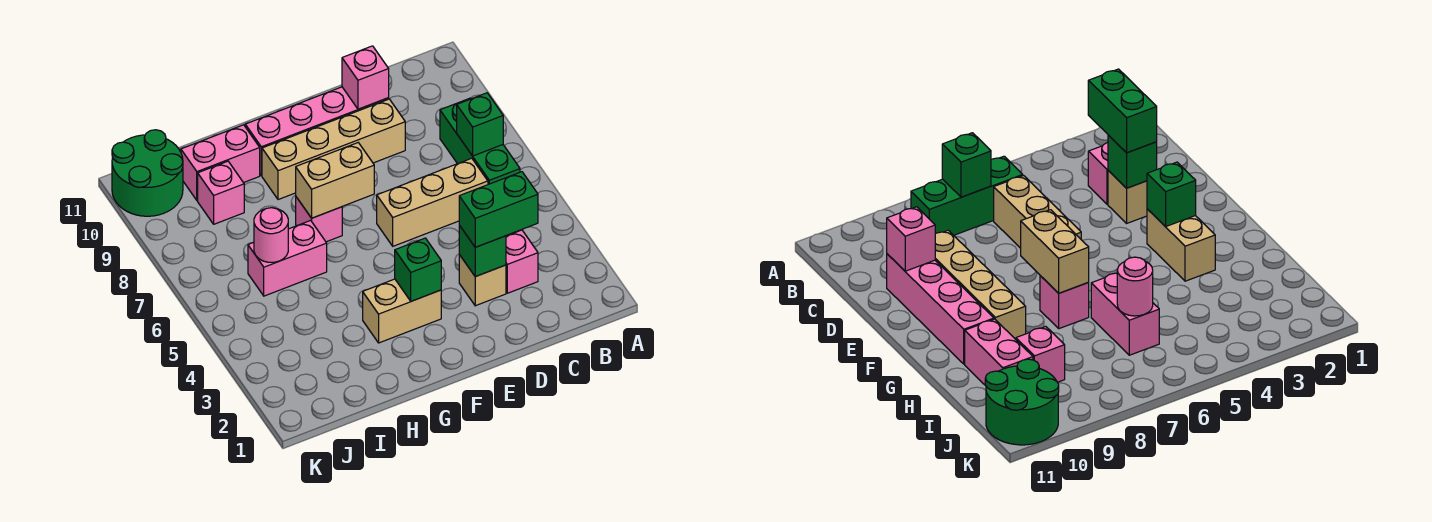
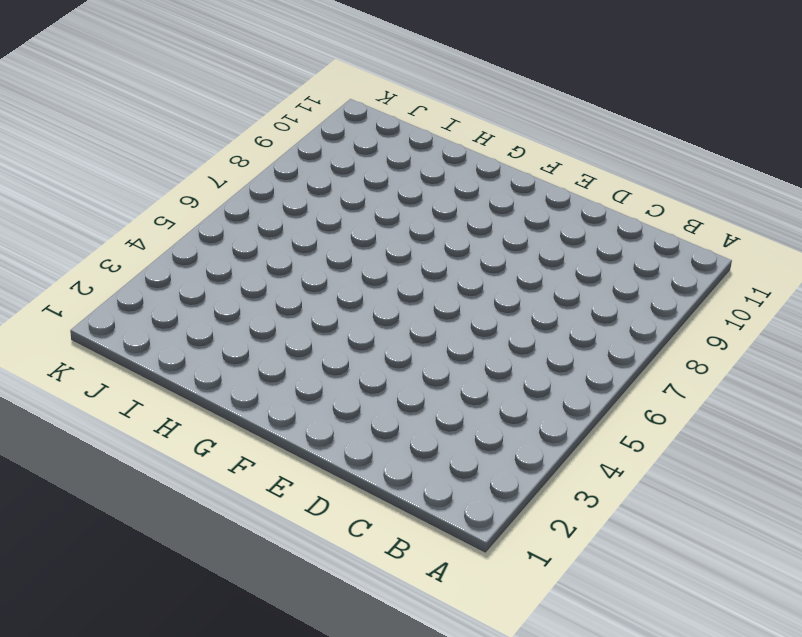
none -> green brick B6:B8 level 1
none -> pink brick C3 level 1
none -> tan brick C6:E6 level 1

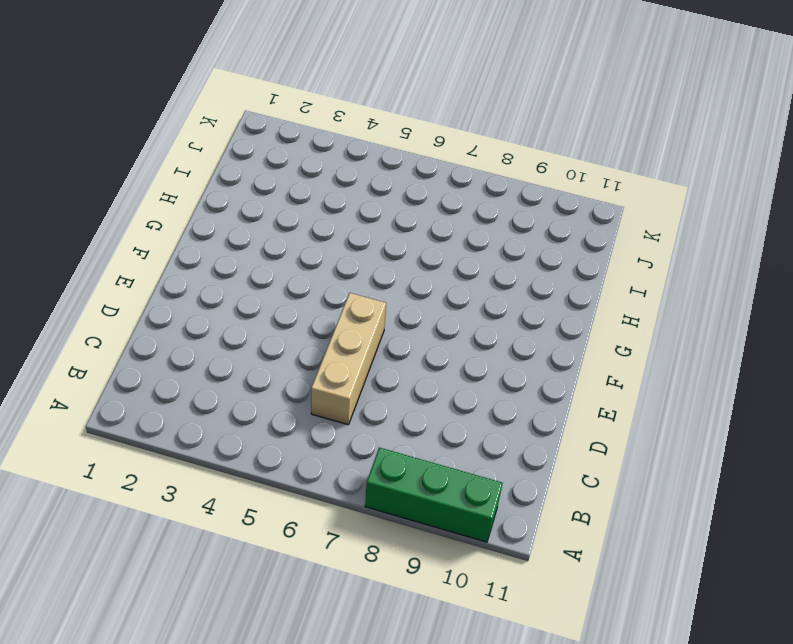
green brick A8:A10 level 1 -> green brick B6:B8 level 1
none -> pink brick C3 level 1
none -> tan brick D3 level 1
none -> tan brick D9:G9 level 1

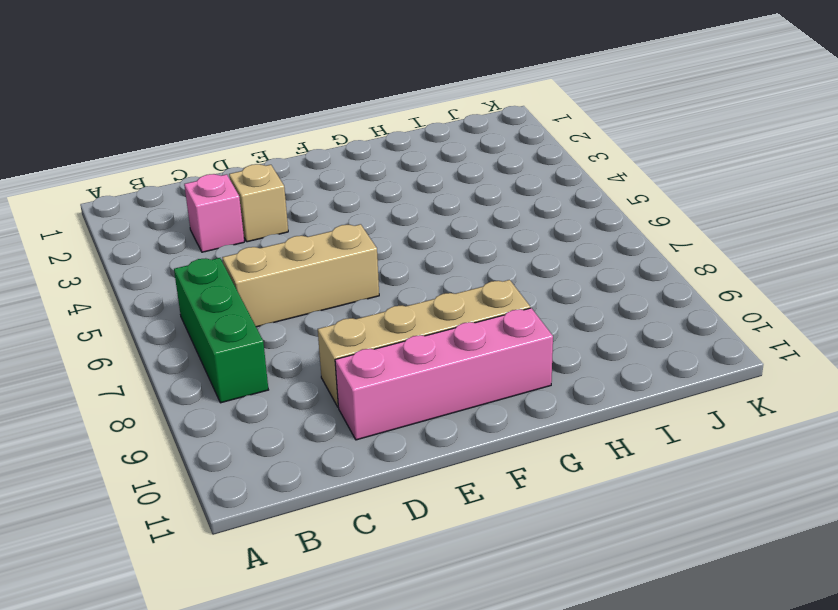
none -> tan brick F3:G3 level 1
none -> pink brick G7 level 1
none -> pink brick H6:I6 level 1

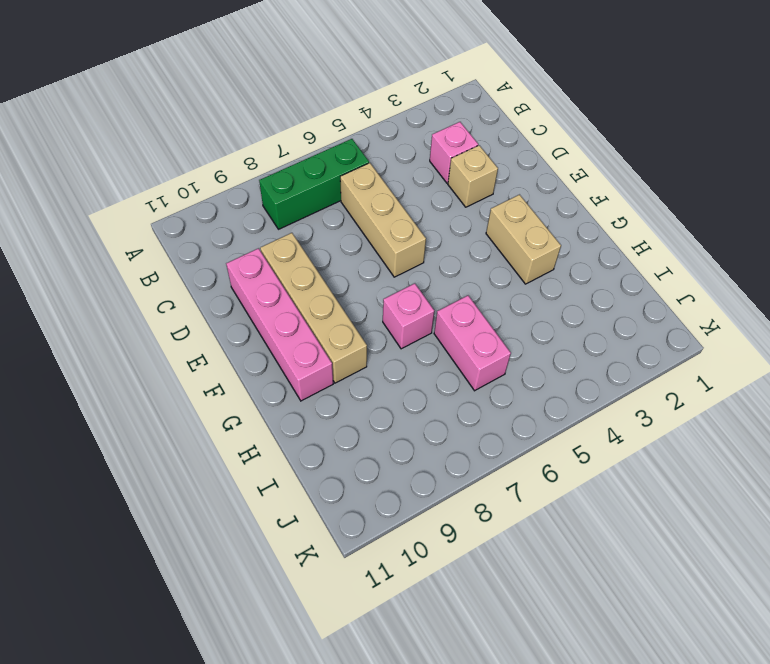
none -> pink brick H10:I10 level 1
none -> pink brick I9 level 1
none -> green round brick J10:K11 level 1

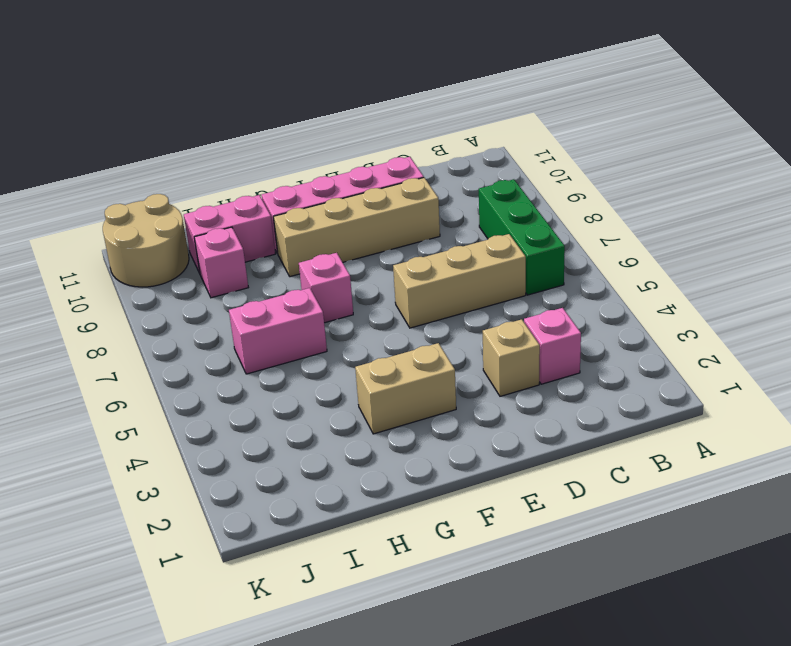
tan round brick J10:K11 level 1 -> green round brick J10:K11 level 1
none -> green brick B7 level 2
none -> green brick D3 level 2
none -> pink brick D10 level 2

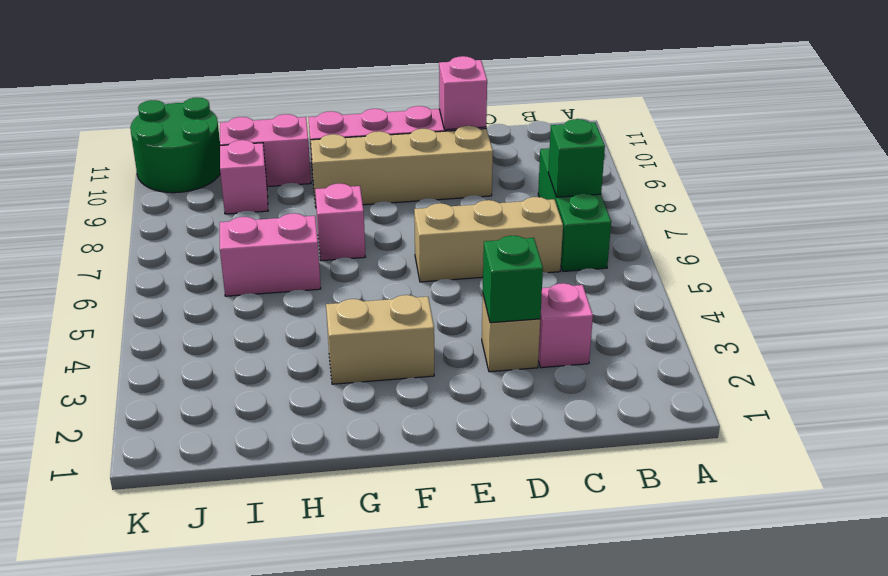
none -> green brick F3 level 2
none -> tan brick F7:G7 level 2
none -> pink round brick I6 level 2

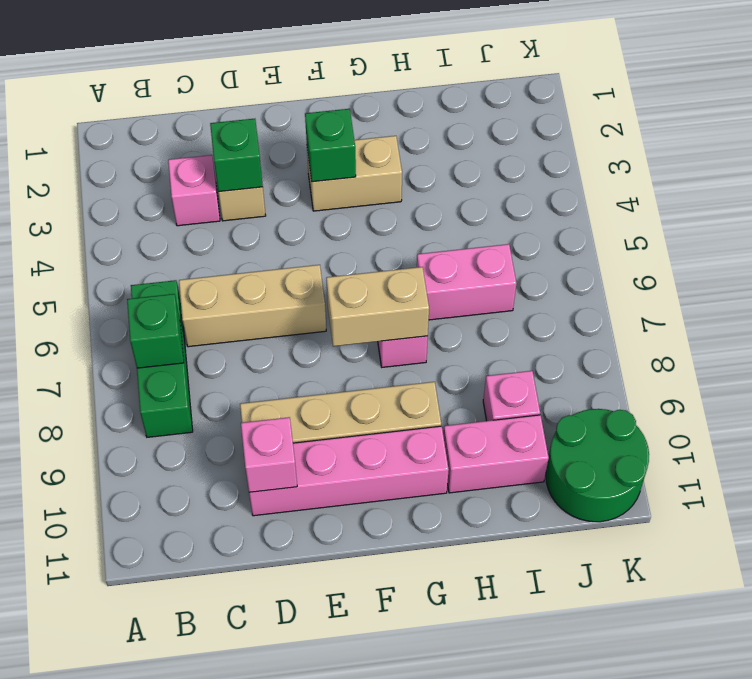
none -> pink round brick I6 level 2
none -> green brick C3:D3 level 3

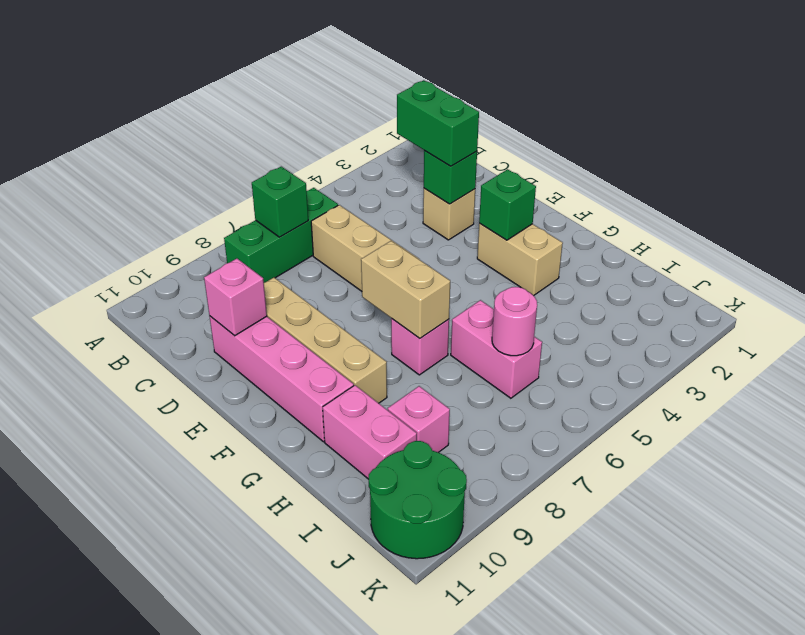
none -> pink brick C3 level 1

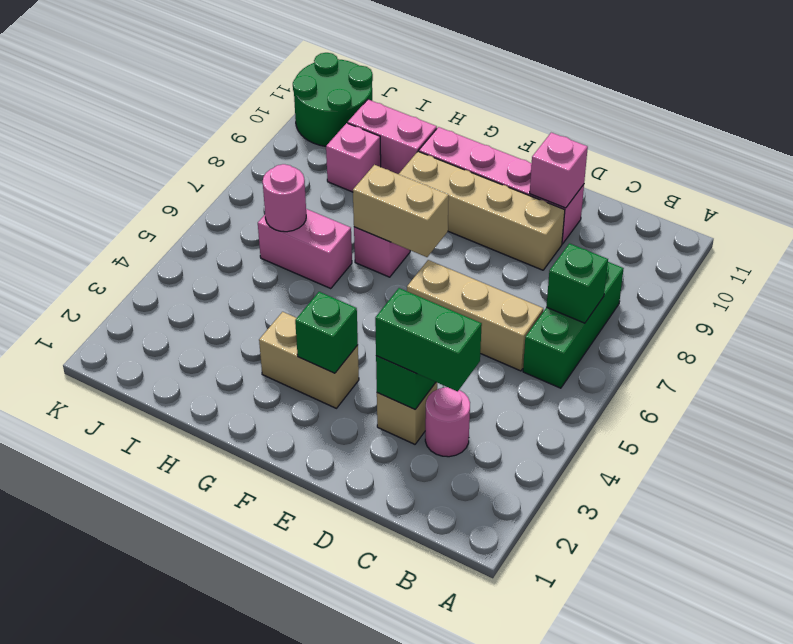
pink round brick C3 level 1 -> pink brick C3 level 1

